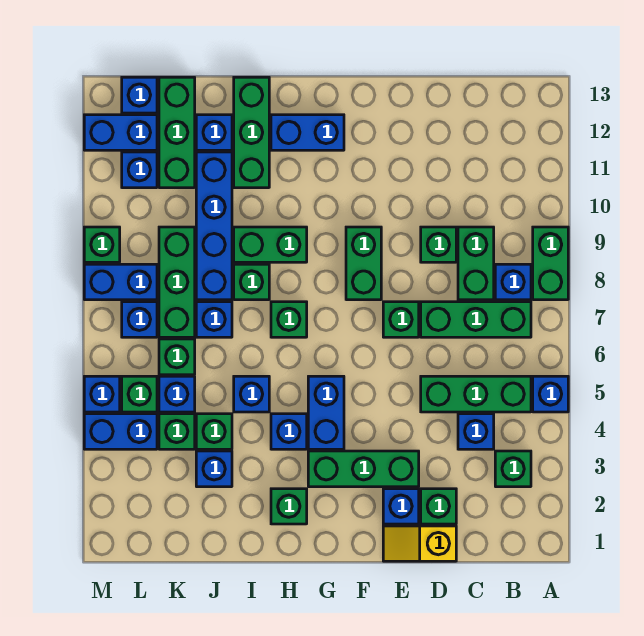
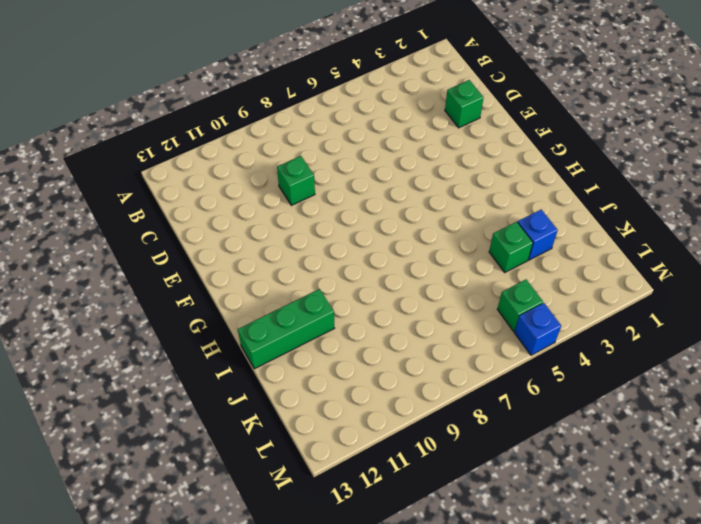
none -> blue brick A5 level 1
none -> green brick A8:A9 level 1
none -> green brick B3 level 1
none -> green brick B5:D5 level 1

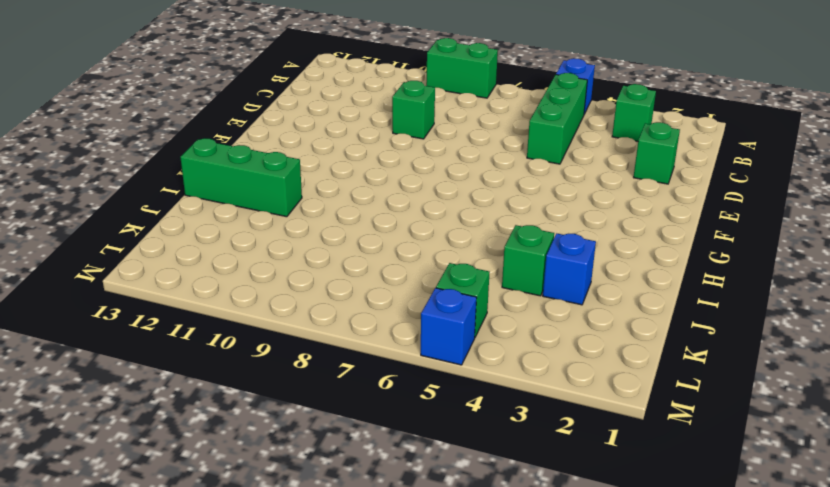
none -> green brick B7:D7 level 1
none -> blue brick B8 level 1
none -> blue brick C4 level 1
none -> green brick C8:C9 level 1

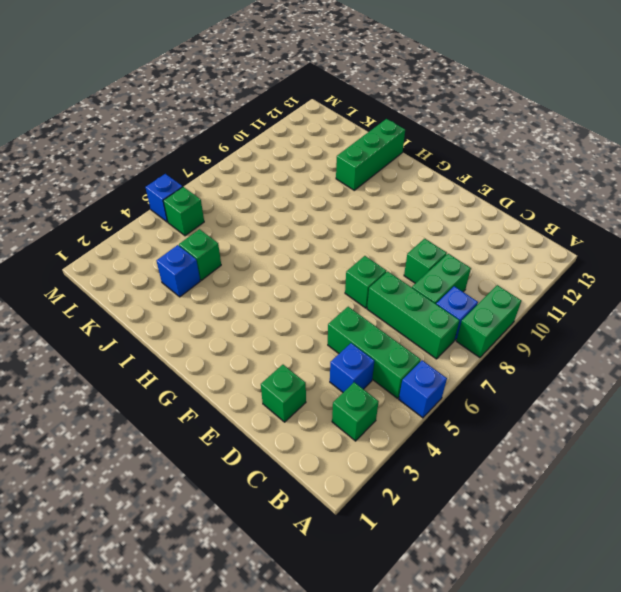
none -> yellow slope D1:E1 level 1 top D
none -> blue brick E2 level 1
none -> green brick E3:G3 level 1
none -> green brick F8:F9 level 1

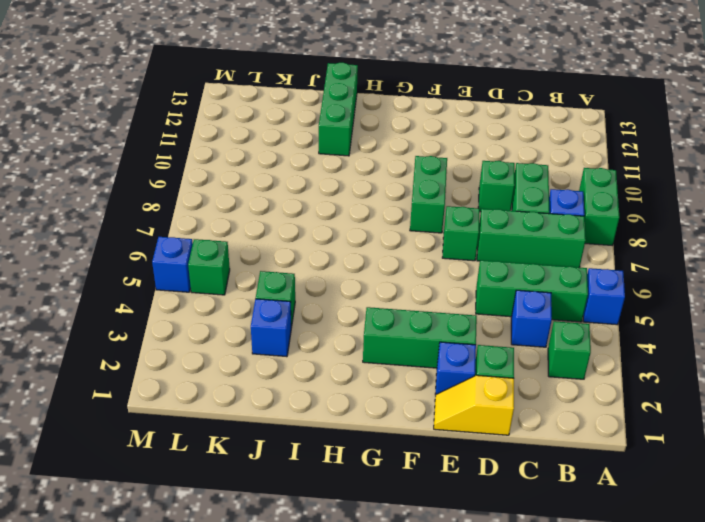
none -> blue brick G4:G5 level 1
none -> blue brick G12:H12 level 1
none -> green brick H2 level 1
none -> blue brick H4 level 1

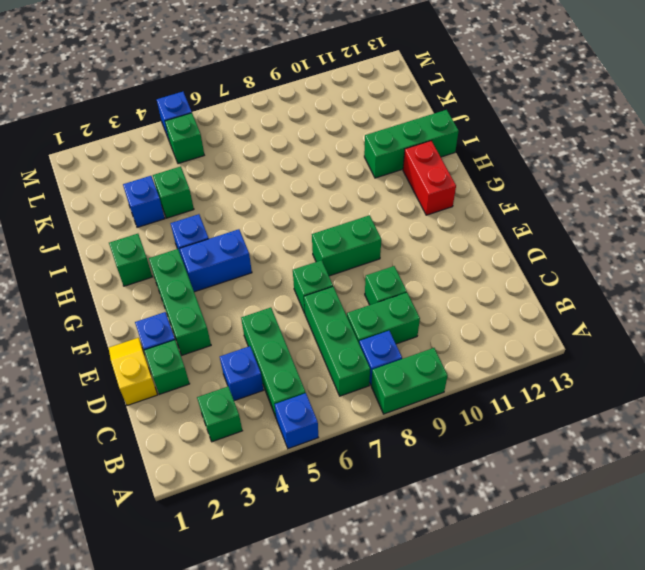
red brick G12:H12 level 1 -> blue brick G12:H12 level 1
none -> green brick H7 level 1
none -> green brick H9:I9 level 1
none -> blue brick I5 level 1
none -> green brick I8 level 1

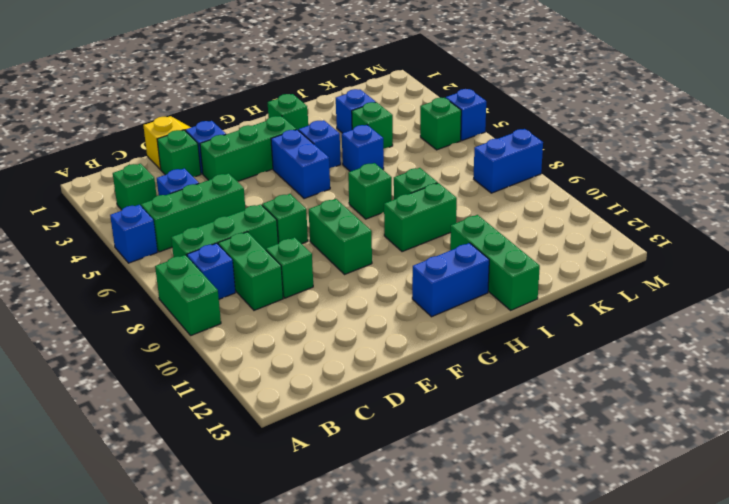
none -> blue brick J7 level 1
none -> blue brick J8:J11 level 1
none -> blue brick J12 level 1
none -> green brick K4 level 1

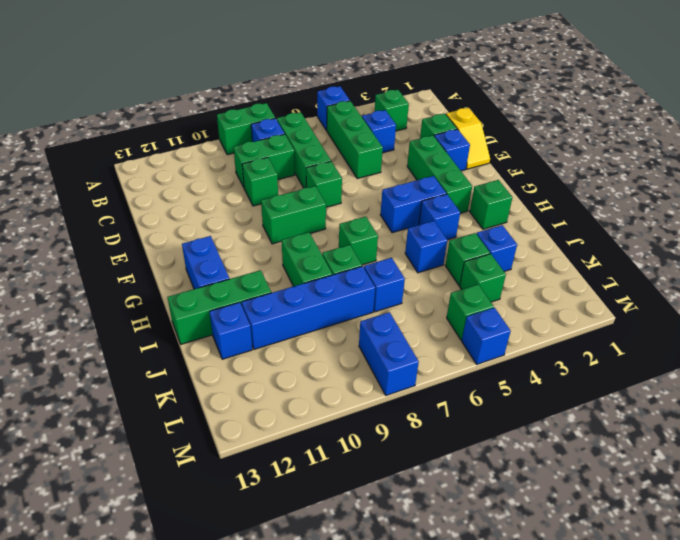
none -> blue brick K5 level 1
none -> green brick K6 level 1
none -> green brick K7:K9 level 1
none -> green brick K11:K13 level 1

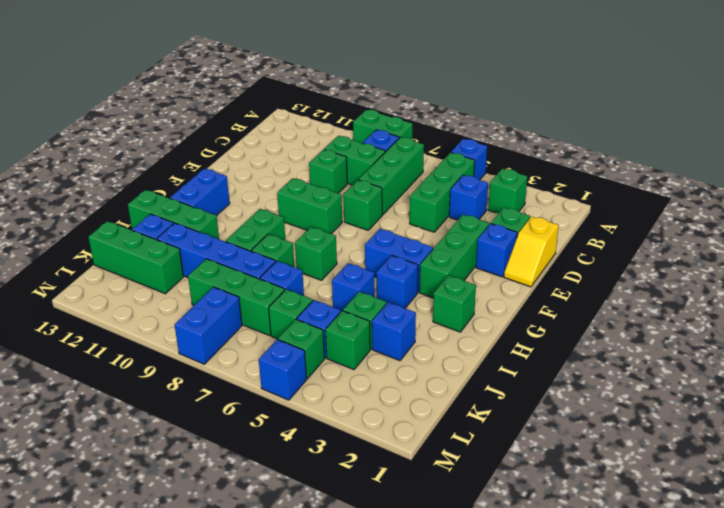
none -> blue brick L4:M4 level 1
none -> blue brick L7 level 1
none -> blue brick L11 level 1
none -> blue brick L12:M12 level 1

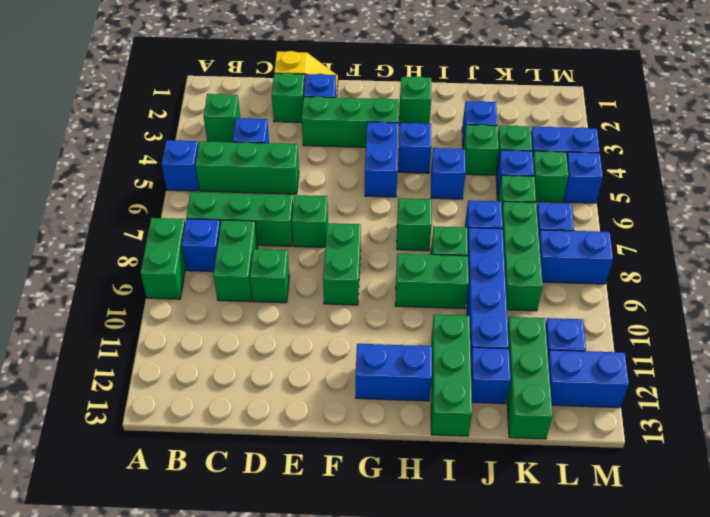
none -> blue brick L13 level 1
none -> green brick M9 level 1

